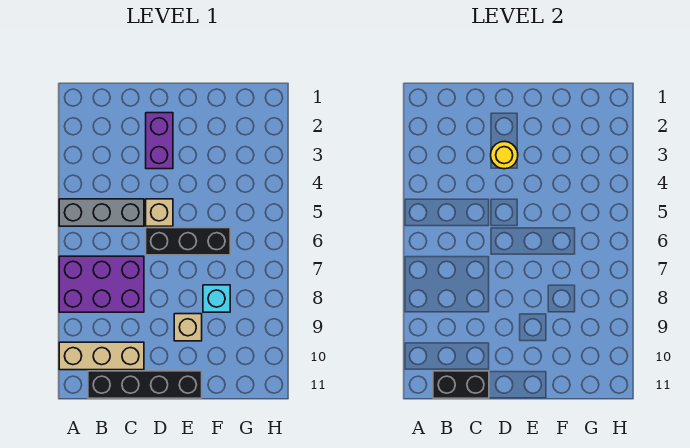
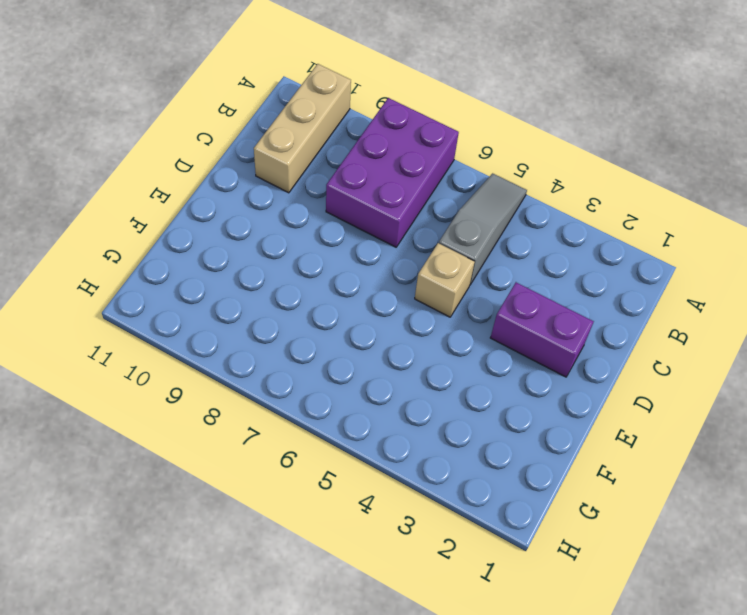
grey slope A5:C5 level 1 top C -> grey brick A5:C5 level 1
none -> black brick B11:E11 level 1
none -> black brick D6:F6 level 1

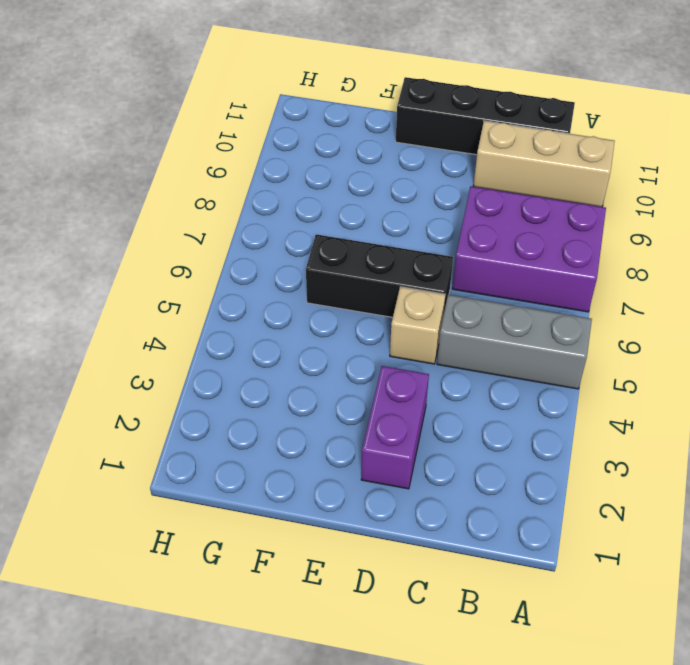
none -> tan brick E9 level 1
none -> cyan brick F8 level 1

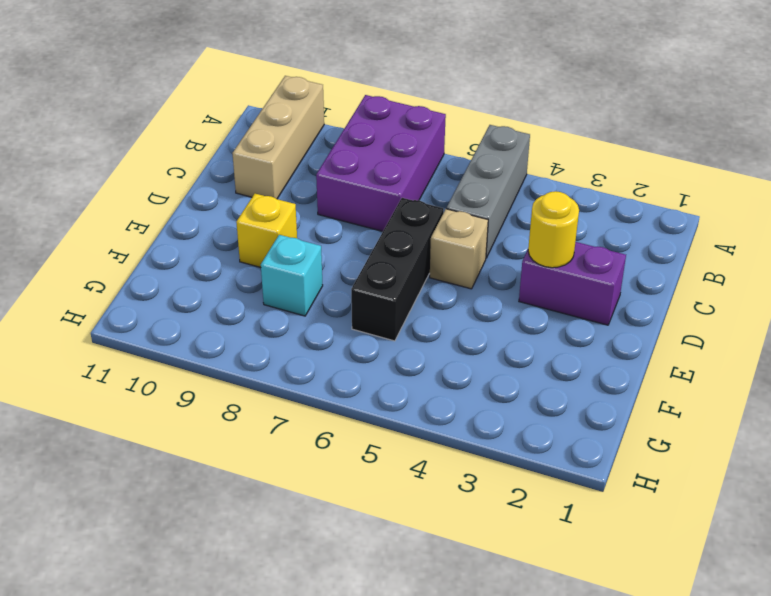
yellow brick E9 level 1 -> tan brick E9 level 1
none -> black brick B11:E11 level 1
none -> black brick B11:C11 level 2

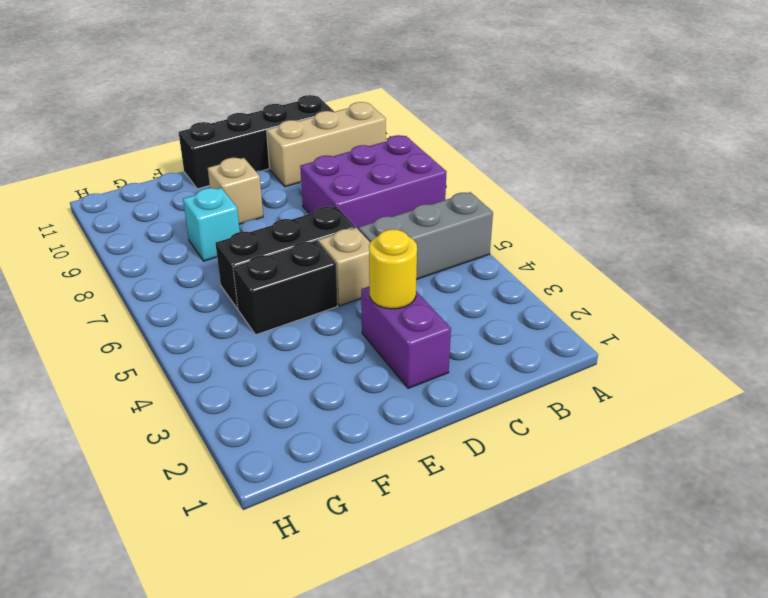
black brick E5:F5 level 1 -> black brick B11:C11 level 2

